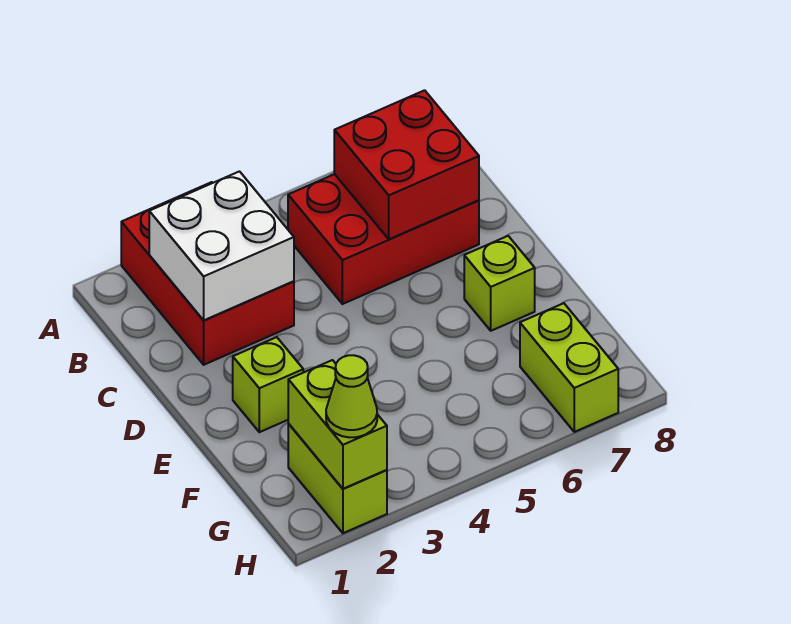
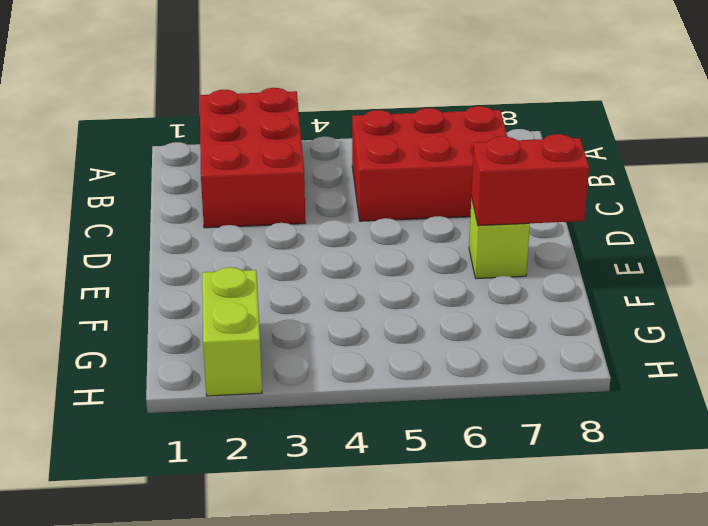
red brick E7:E8 level 2 -> none
none -> lime brick E2 level 1
none -> lime brick G7:H7 level 1

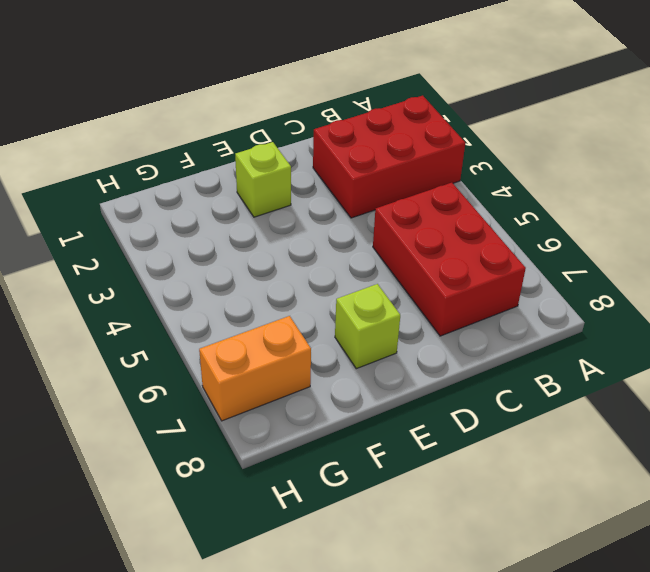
orange brick G7:H7 level 1 -> lime brick G7:H7 level 1
none -> lime brick G2:H2 level 1
none -> white brick B2:C3 level 2

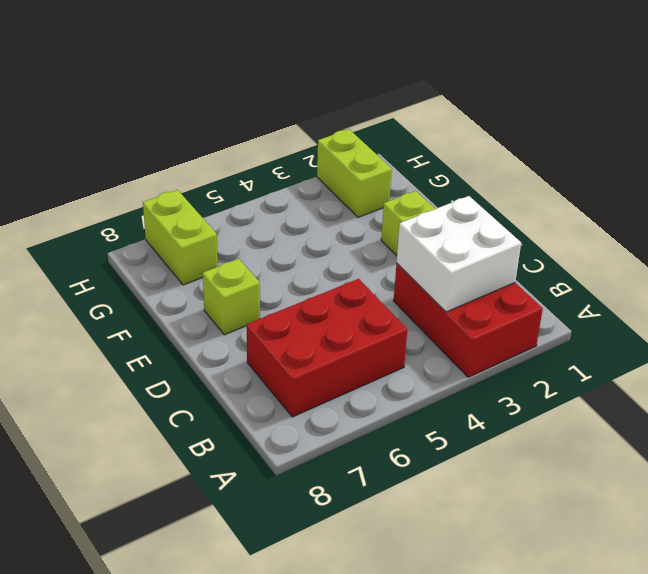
none -> red brick B6:C7 level 2
none -> lime brick G2:H2 level 2

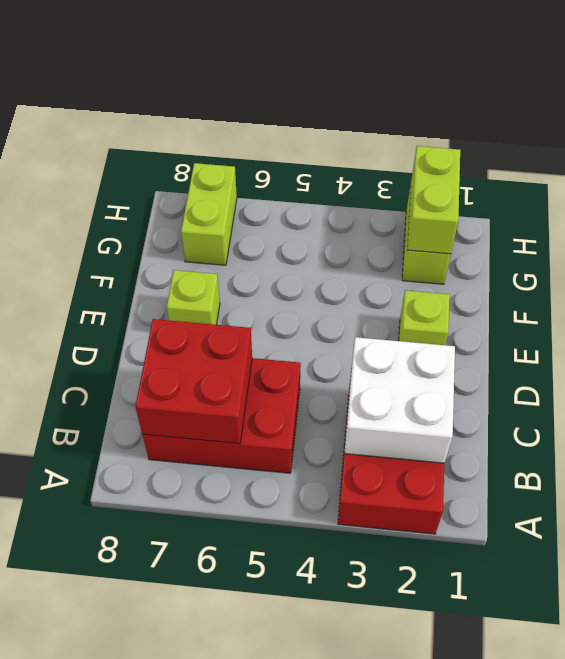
none -> lime cone H2 level 3

